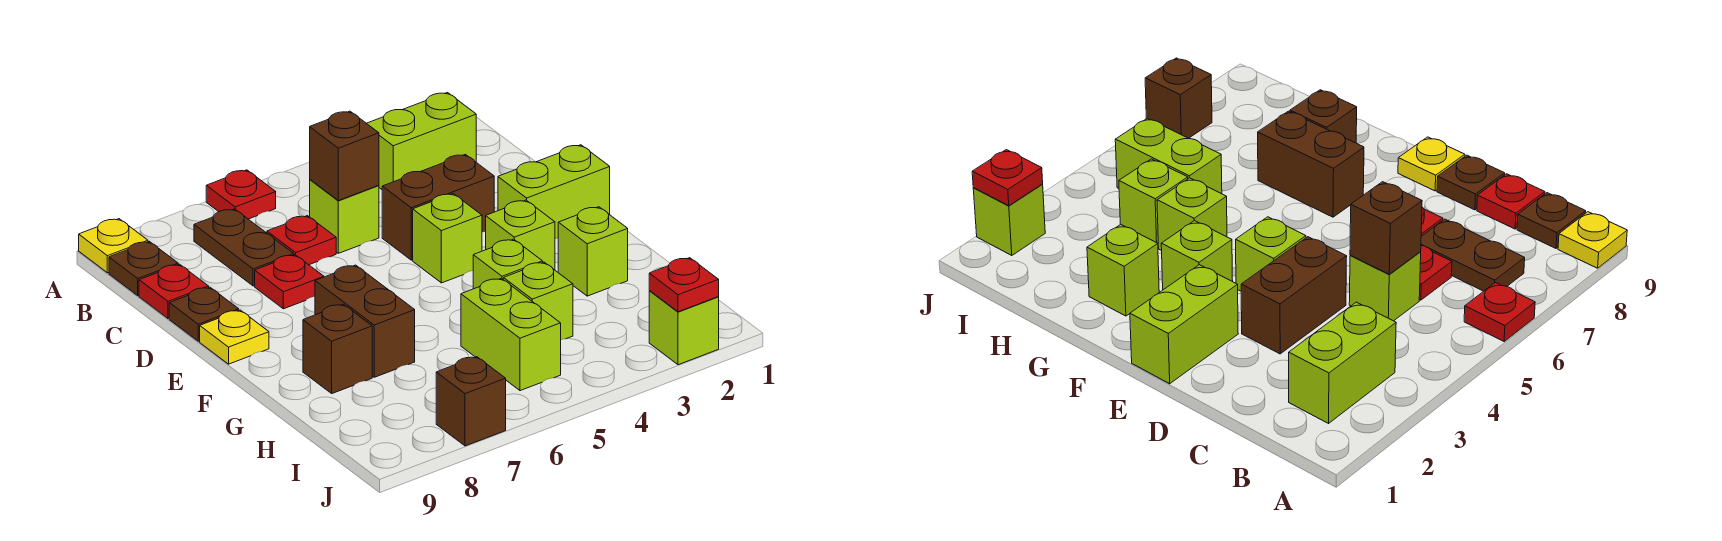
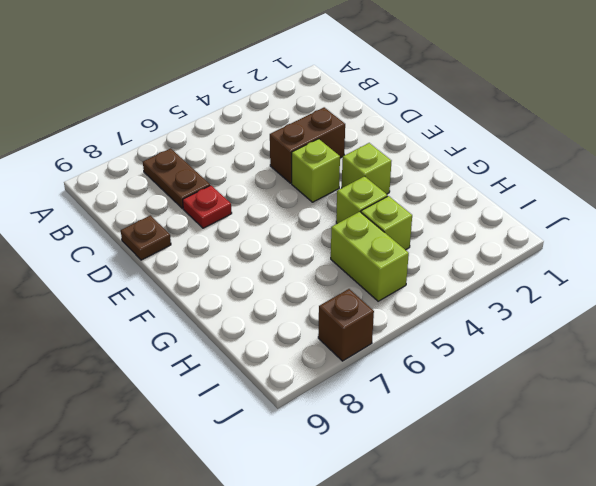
none -> red plate A6 level 1
none -> yellow plate A9 level 1
none -> lime brick B2:B3 level 1

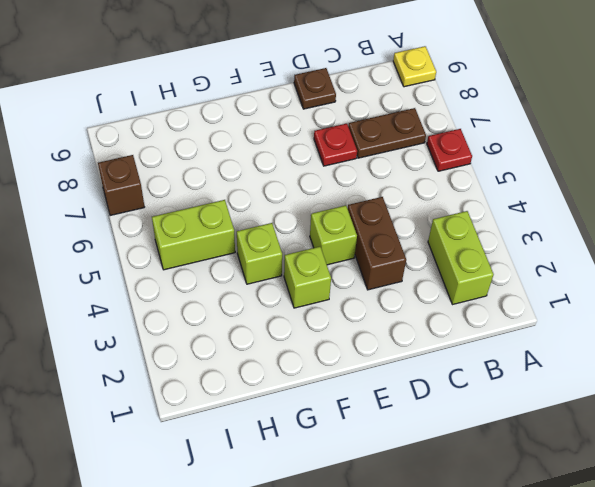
none -> brown plate B9 level 1
none -> lime brick C5 level 1
none -> red plate C6 level 1

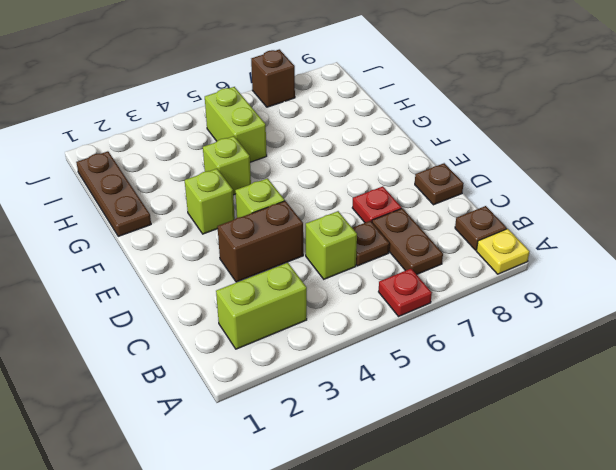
brown plate C6 level 1 -> red plate C6 level 1
brown plate G1:I1 level 1 -> none
none -> red plate C9 level 1
none -> lime brick E1:E2 level 1
none -> yellow plate E9 level 1

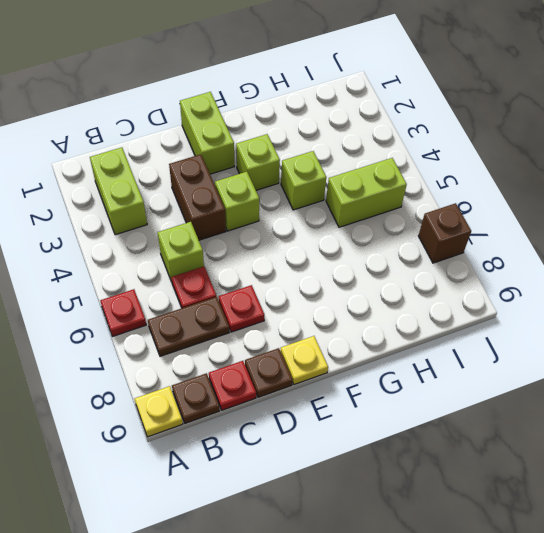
none -> brown brick F7:G7 level 1
none -> lime brick G2 level 1
none -> brown brick G8 level 1

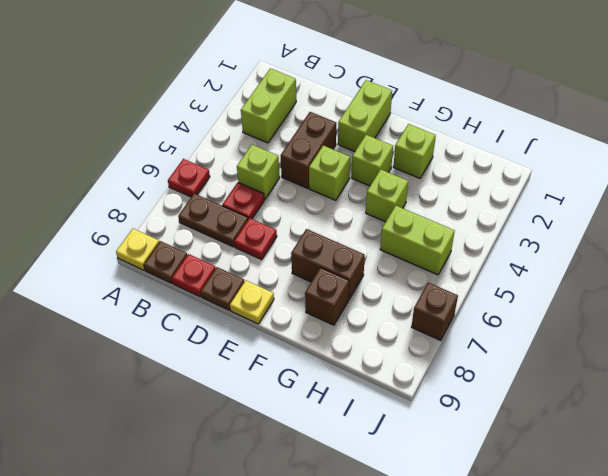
none -> lime brick H4 level 1
none -> lime brick J2 level 1
none -> brown brick C5 level 2

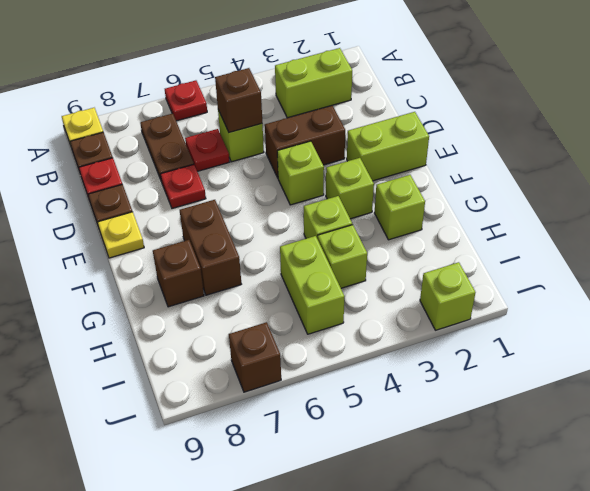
none -> red plate J2 level 2

